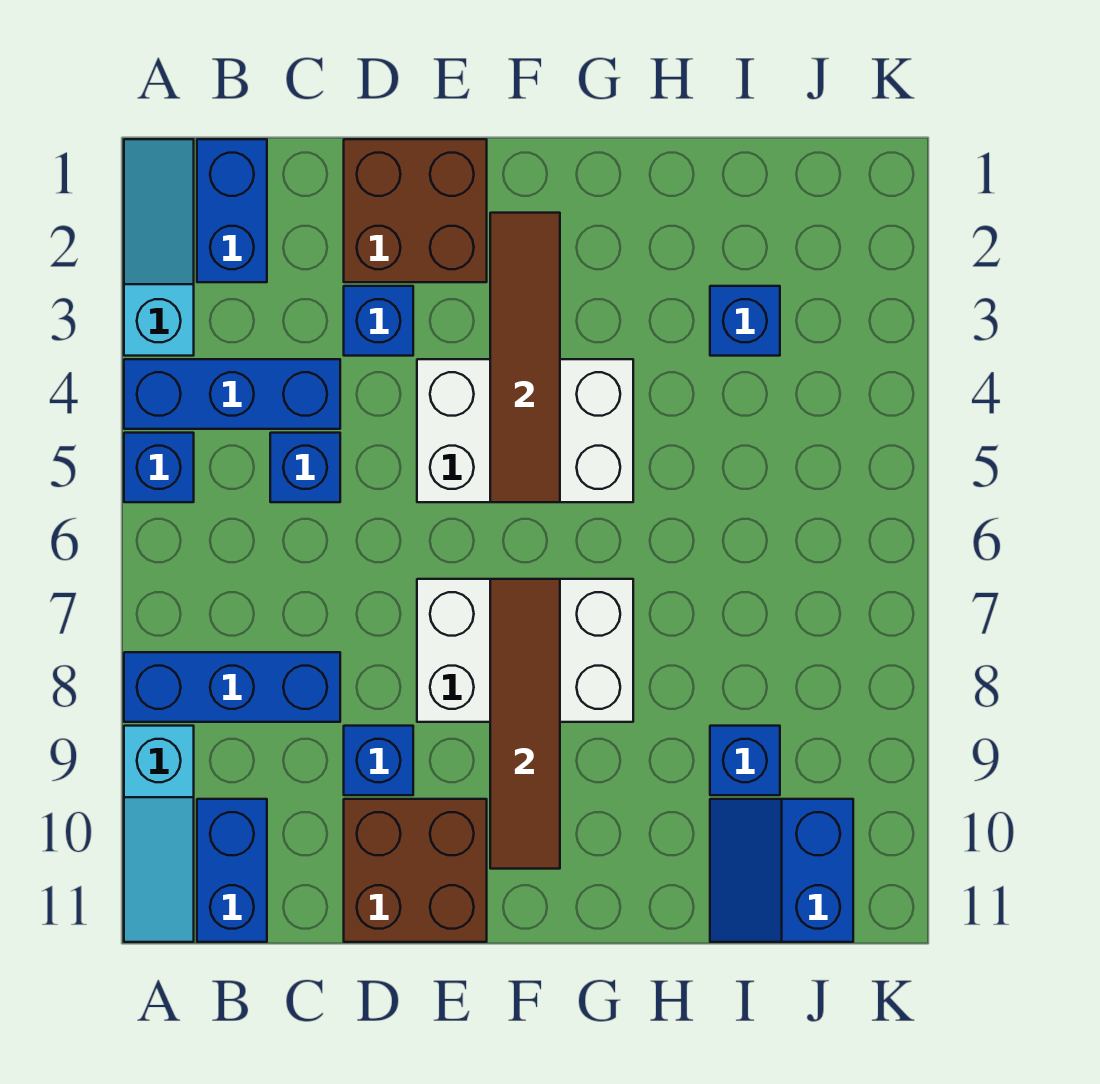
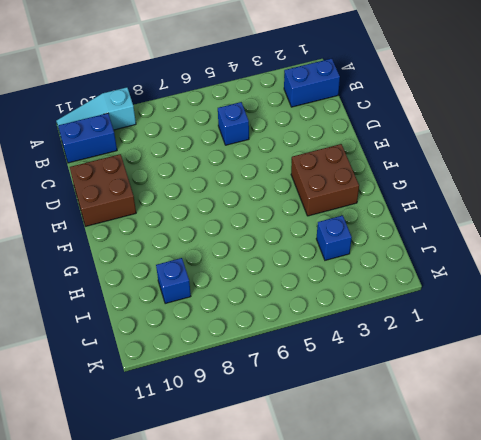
brown brick F2:G3 level 1 -> brown brick D1:E2 level 1
none -> cyan slope A1:A3 level 1 top 3
none -> blue brick A4:C4 level 1
none -> blue brick A5 level 1

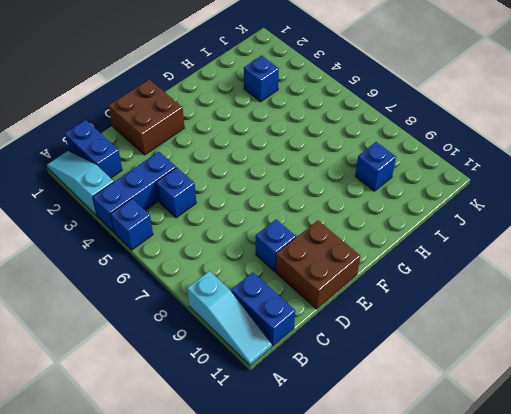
none -> blue brick A8:C8 level 1
none -> blue brick D3 level 1
none -> white brick E4:G5 level 1

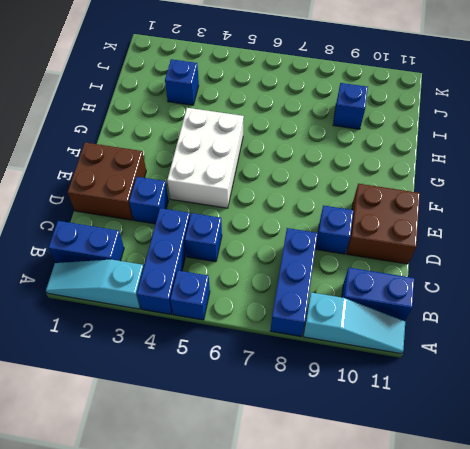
none -> white brick E7:G8 level 1
none -> blue slope I10:J11 level 1 top J
none -> brown tile F2:F5 level 2

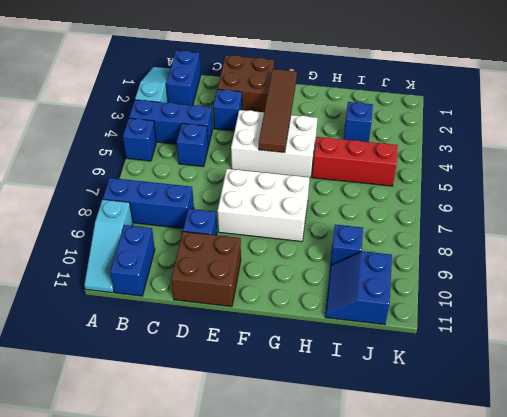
red brick H5:J5 level 1 -> none
none -> brown tile F7:F10 level 2

